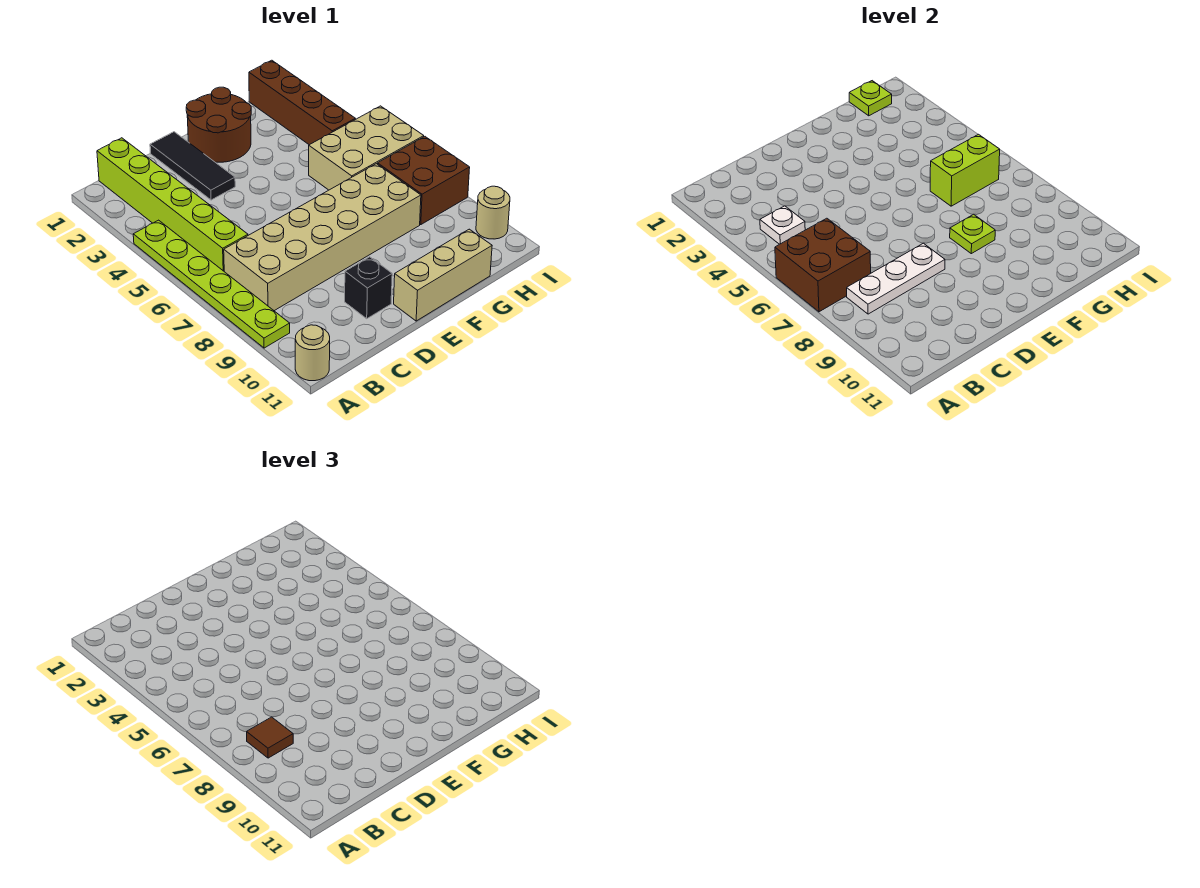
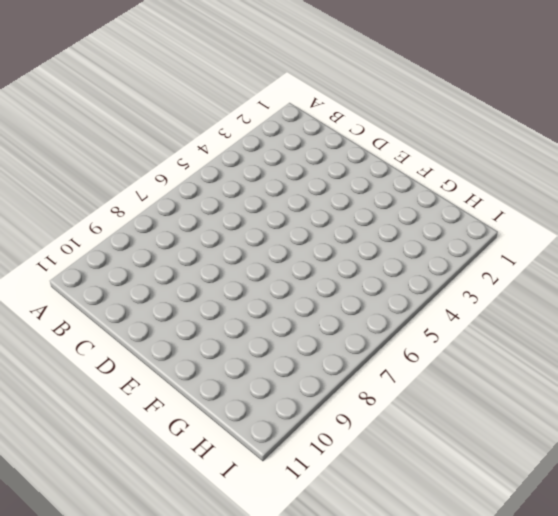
none -> lime plate A4:A9 level 1
none -> tan round brick A11 level 1
none -> lime brick B1:B6 level 1

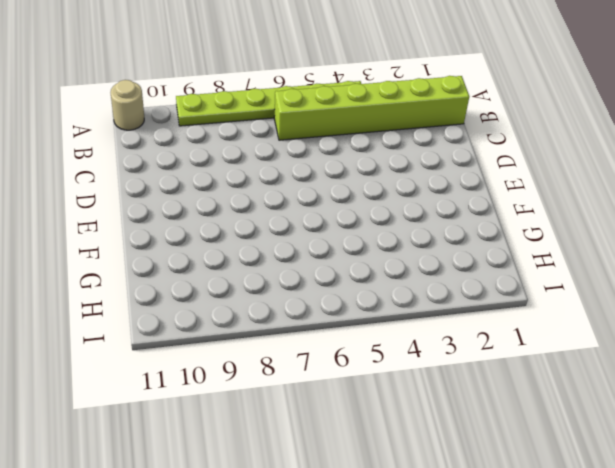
none -> tan brick B7:G8 level 1
none -> black tile D1:D3 level 1
none -> black brick D10 level 1

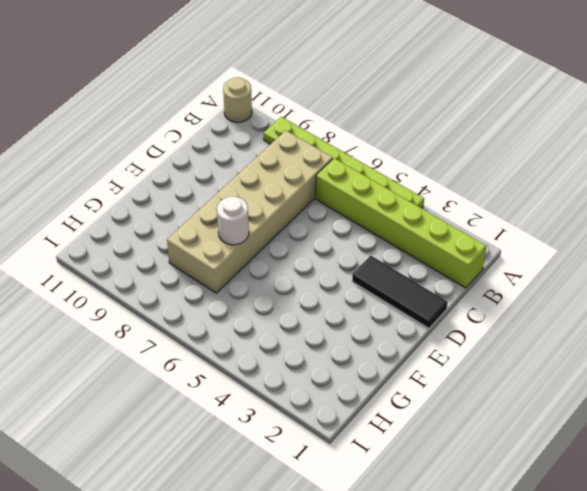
white round brick F7 level 2 -> none
none -> black brick D10 level 1
none -> brown round brick E1:F2 level 1
none -> tan brick E11:G11 level 1

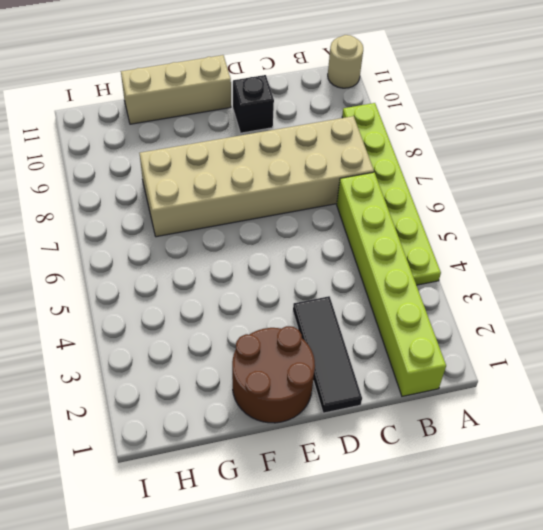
none -> tan brick G5:I6 level 1
none -> brown brick H1:H4 level 1
none -> brown brick H7:I8 level 1

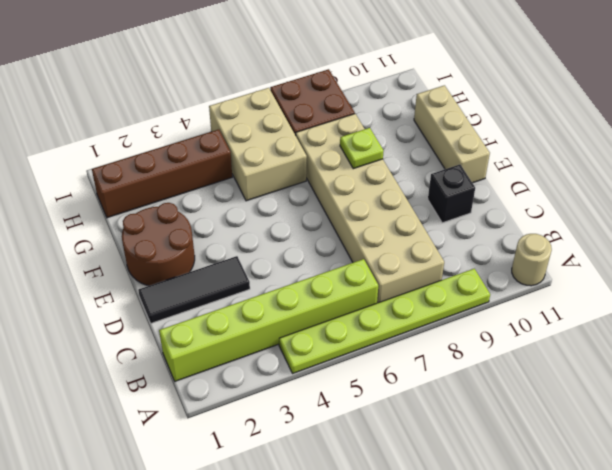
none -> tan round brick I10 level 1
none -> brown brick A6:B7 level 2
none -> white plate B4 level 2

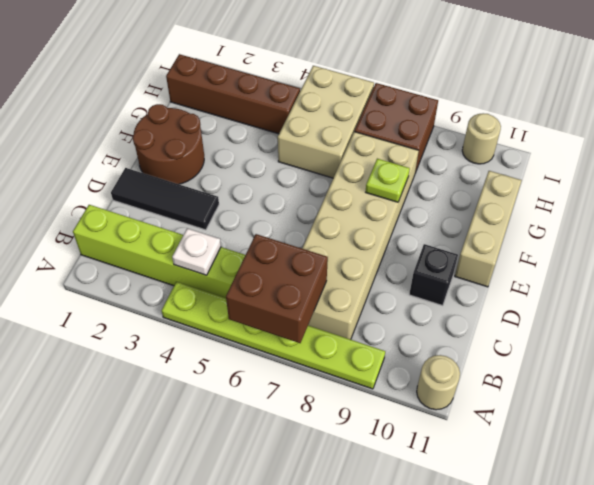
none -> white plate B8:D8 level 2
none -> lime brick G6:H6 level 2
none -> lime plate H1 level 2

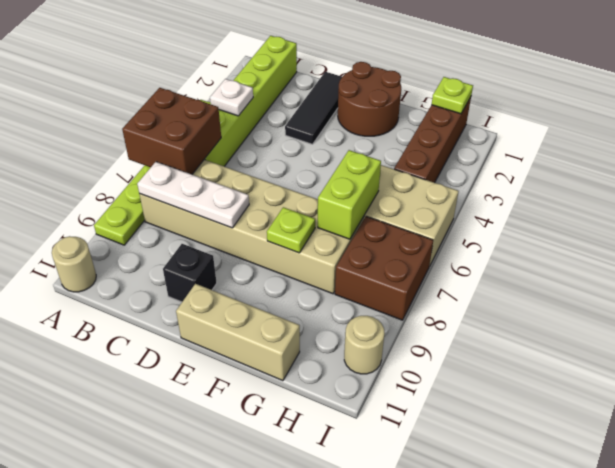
lime brick G6:G7 level 2 -> lime brick G6:H6 level 2
none -> brown tile B8 level 3

